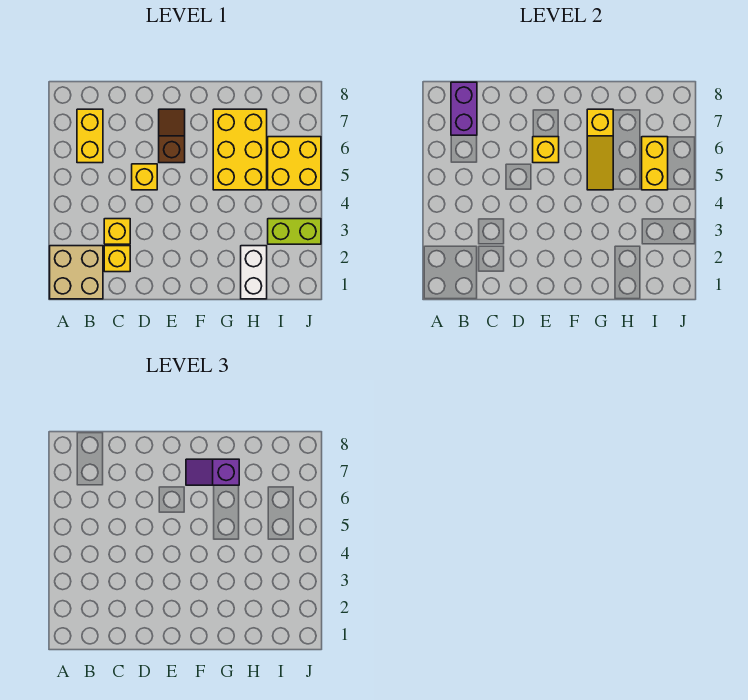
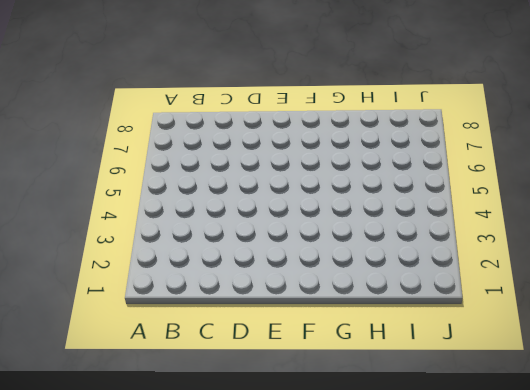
none -> tan brick A1:B2 level 1
none -> yellow brick B6:B7 level 1
none -> yellow brick C2 level 1

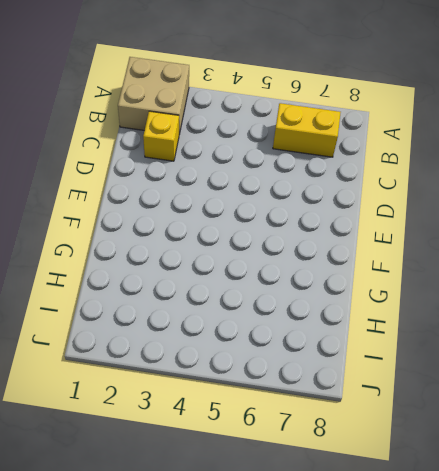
none -> yellow brick C3 level 1
none -> yellow brick D5 level 1
none -> brown slope E6:E7 level 1 top 6

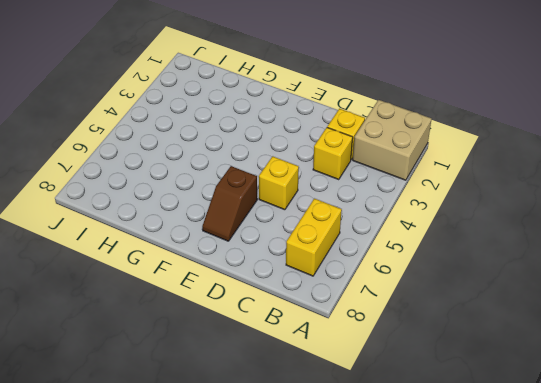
none -> yellow brick G5:H7 level 1
none -> white brick H1:H2 level 1
none -> lime brick I3:J3 level 1

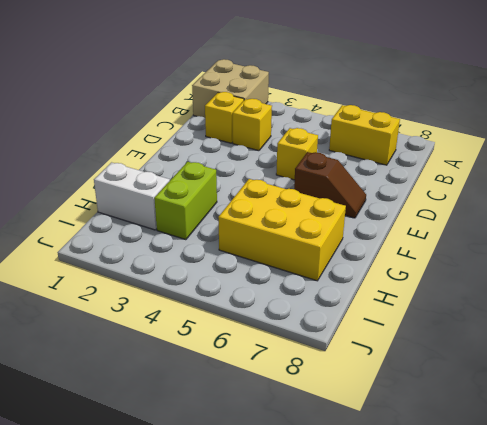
lime brick G3:H3 level 1 -> lime brick I3:J3 level 1
none -> yellow brick I5:J6 level 1
none -> purple brick B7:B8 level 2
none -> yellow brick E6 level 2

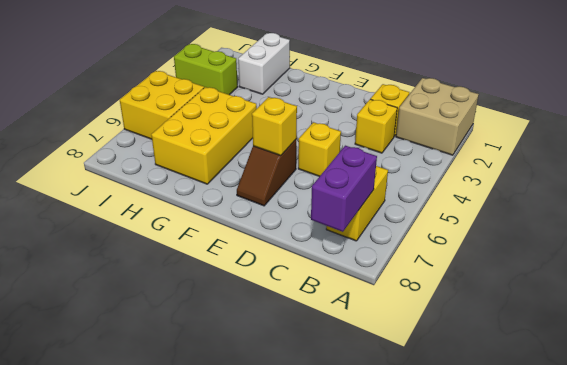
none -> yellow slope G5:G7 level 2 top 7
none -> yellow brick I5:I6 level 2
none -> purple slope F7:G7 level 3 top G

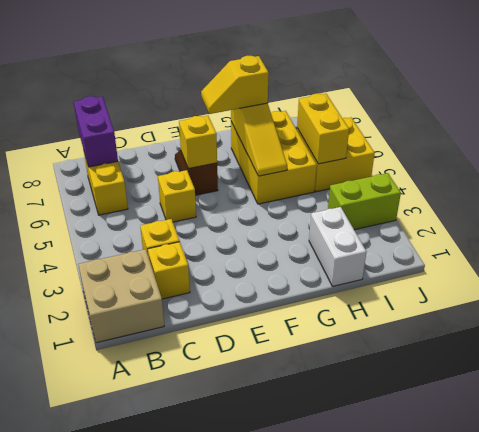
yellow slope F7:G7 level 3 top G -> purple slope F7:G7 level 3 top G

